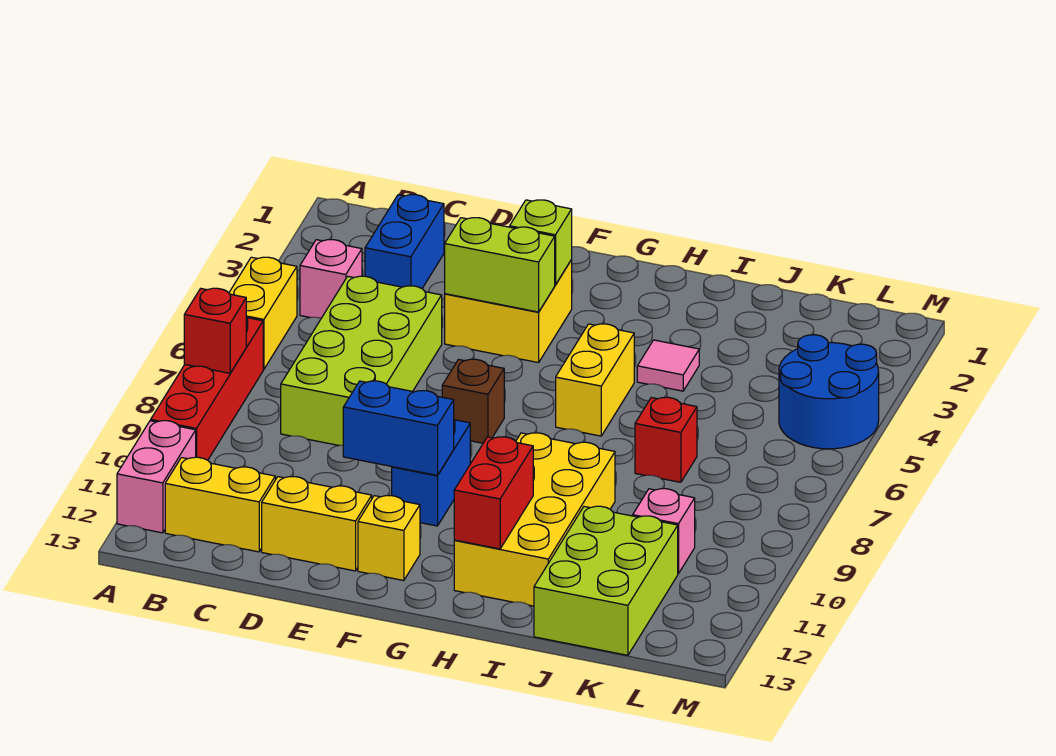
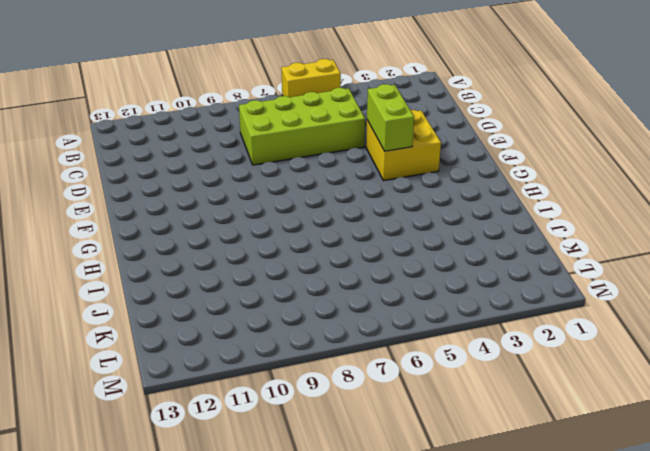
none -> red brick A7:A10 level 1
none -> pink brick A11:A12 level 1
none -> pink brick B4 level 1

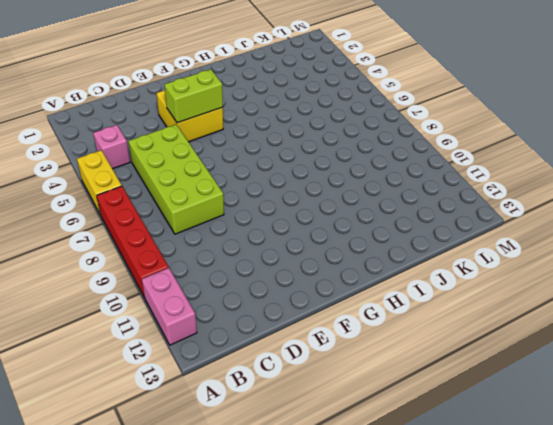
none -> yellow brick B12:C12 level 1
none -> blue brick C2:C3 level 1
none -> yellow brick D12:E12 level 1

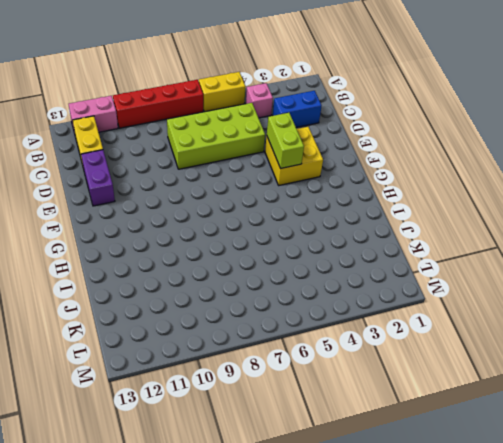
purple brick D12:E12 level 1 -> yellow brick D12:E12 level 1
none -> brown brick F7 level 1
none -> blue brick F9:F10 level 1
none -> yellow brick F12 level 1

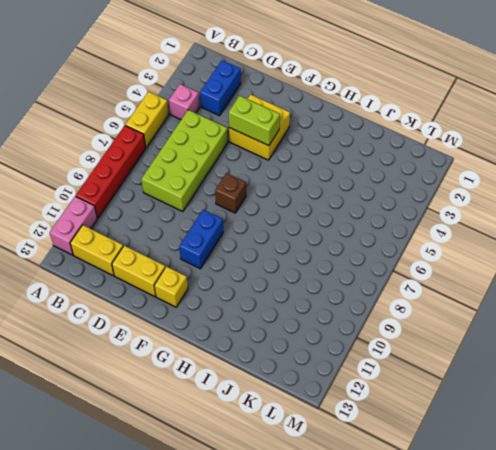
none -> yellow brick H5:H6 level 1
none -> yellow brick H9:I12 level 1
none -> pink tile I4 level 1

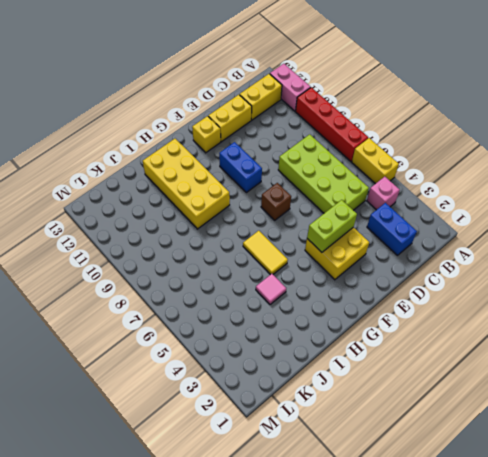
yellow tile H5:H6 level 1 -> yellow brick H5:H6 level 1
none -> red brick J7 level 1
none -> lime brick J11:K13 level 1
none -> pink brick K10 level 1

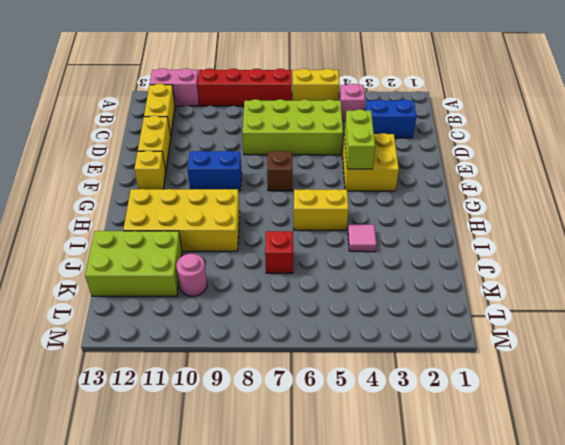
pink round brick K10 level 1 -> pink brick K10 level 1
none -> blue round brick L4:M5 level 1
none -> red brick A8 level 2
none -> blue brick E10:F10 level 2

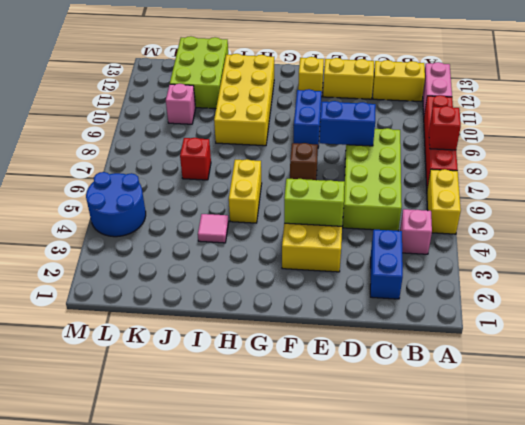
blue brick D8:E8 level 2 -> blue brick E10:F10 level 2
none -> lime brick F3 level 2
none -> red brick H11:H12 level 2

